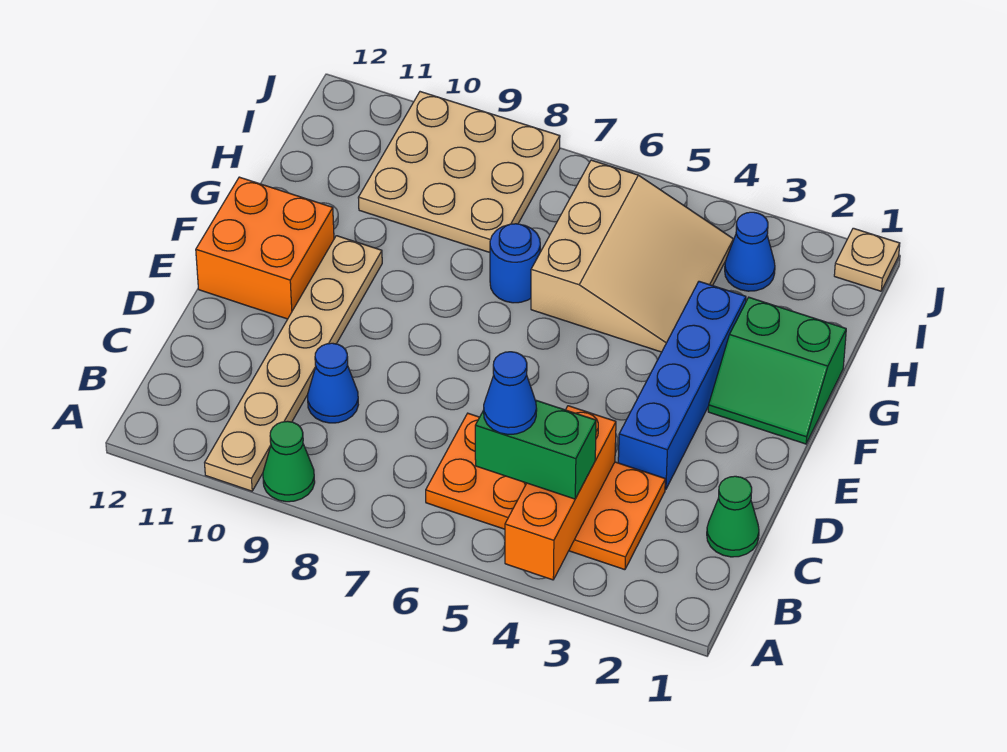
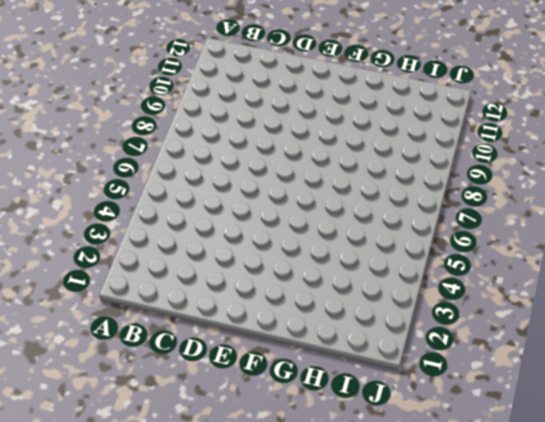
none -> green cone A9 level 1
none -> tan plate A10:F10 level 1
none -> orange plate B3:C6 level 1

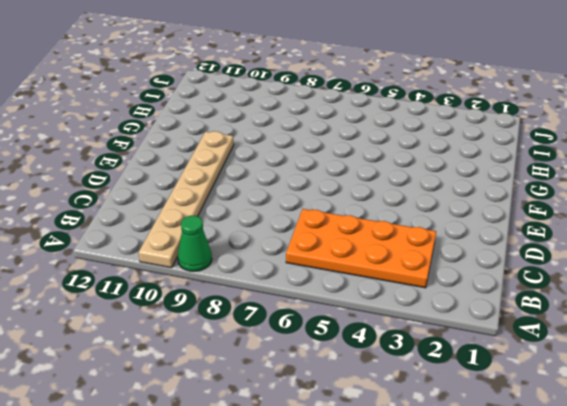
none -> green cone C1 level 1
none -> blue cone C9 level 1
none -> blue brick D3:G3 level 1

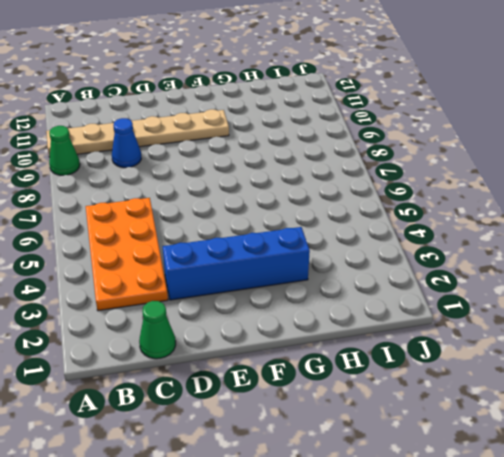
none -> orange brick E11:F12 level 1
none -> green slope F1:G2 level 1 top G
none -> tan slope G4:I6 level 1 top 6

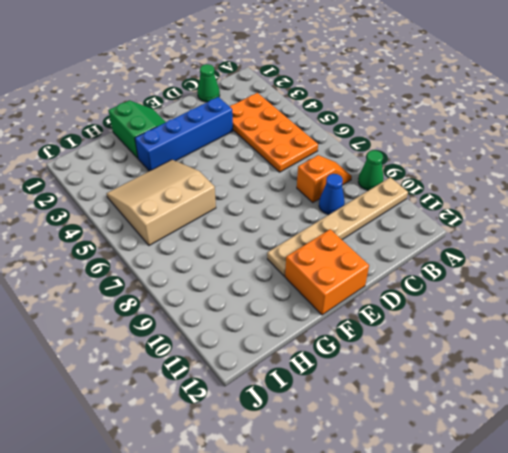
orange slope B8:C8 level 1 top C -> none
none -> blue round brick G7 level 1
none -> tan plate H8:J10 level 1
none -> blue cone I3 level 1

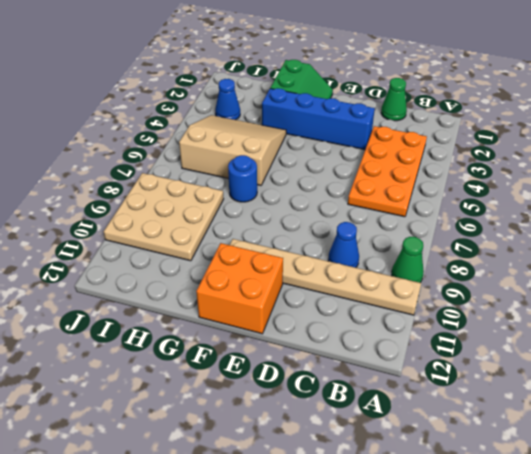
none -> tan plate J1 level 1
none -> orange brick A4:C4 level 2
none -> green brick B4:B5 level 3

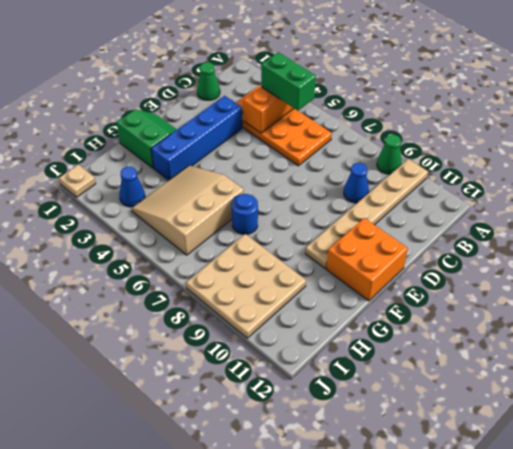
none -> blue cone B5 level 4

